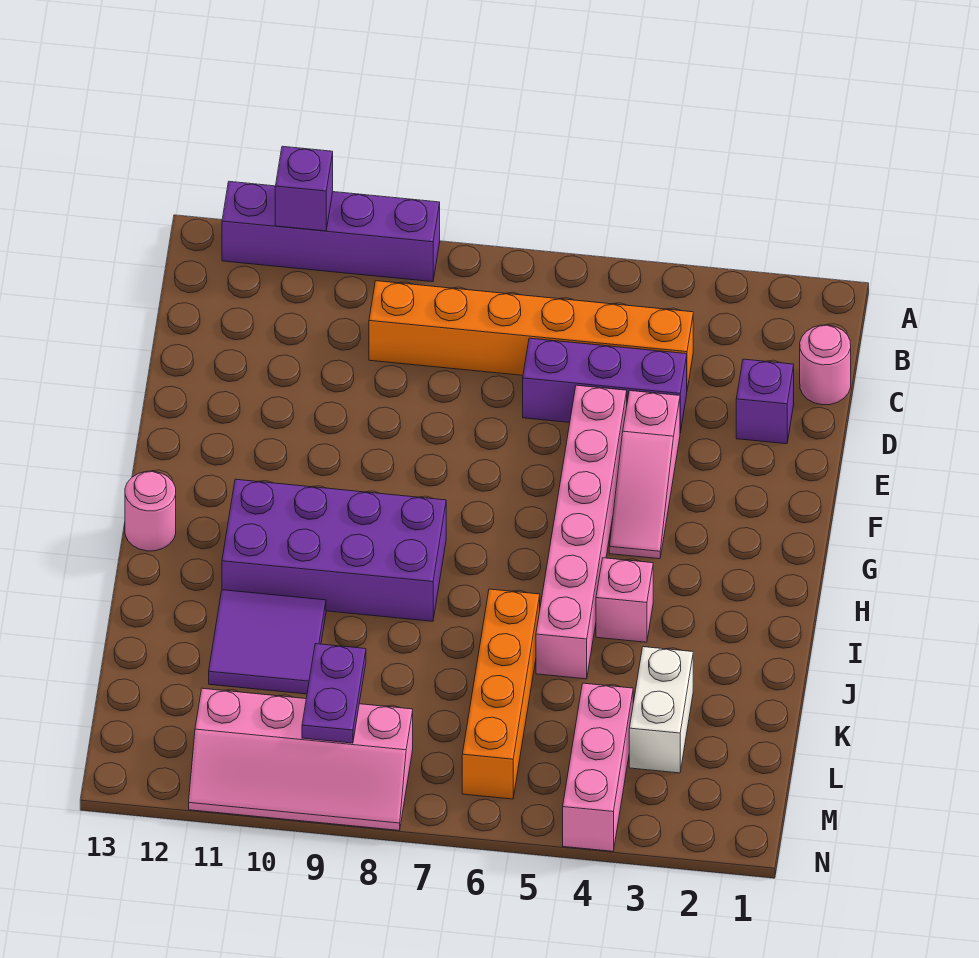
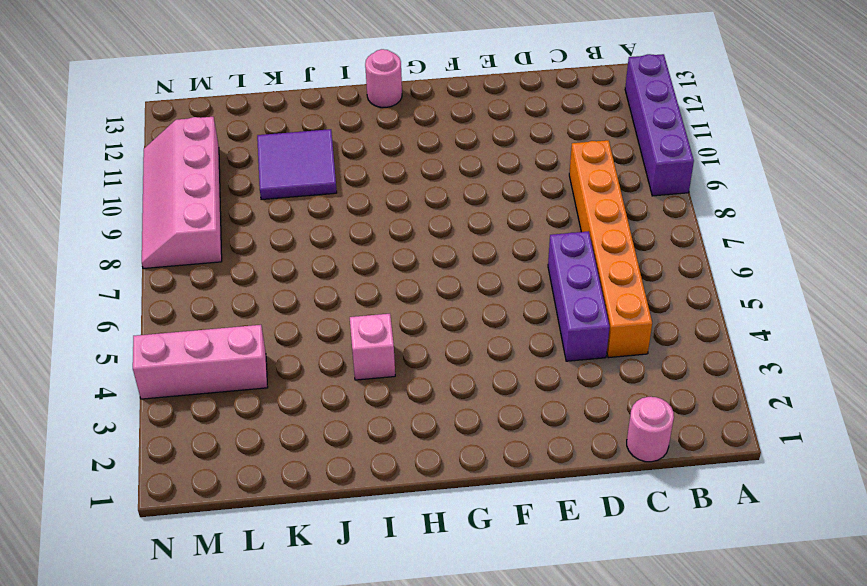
none -> purple brick D2 level 1
none -> pink slope E4:G4 level 1 top E
none -> pink brick E5:J5 level 1

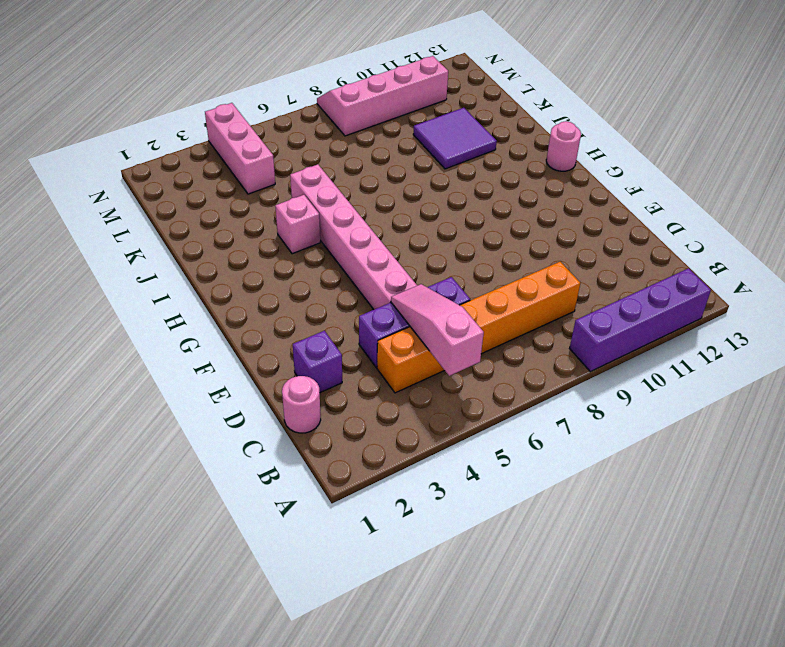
pink slope B5:D5 level 2 top B -> pink slope E4:G4 level 1 top E
none -> purple brick H8:I11 level 1
none -> orange brick J6:M6 level 1
none -> white brick K3:L3 level 1

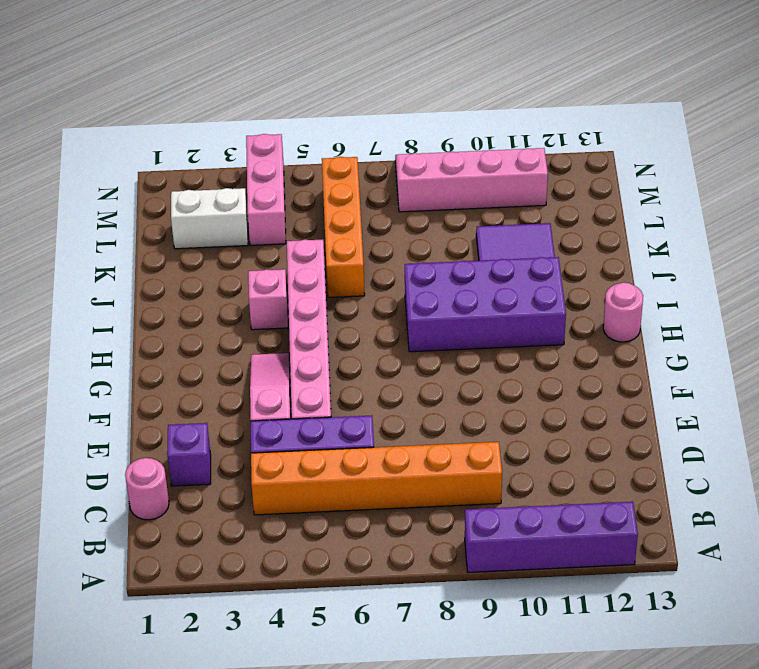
white brick L2:L3 level 1 -> white brick K3:L3 level 1
none -> purple brick A11 level 2
none -> purple plate L9:M9 level 2

